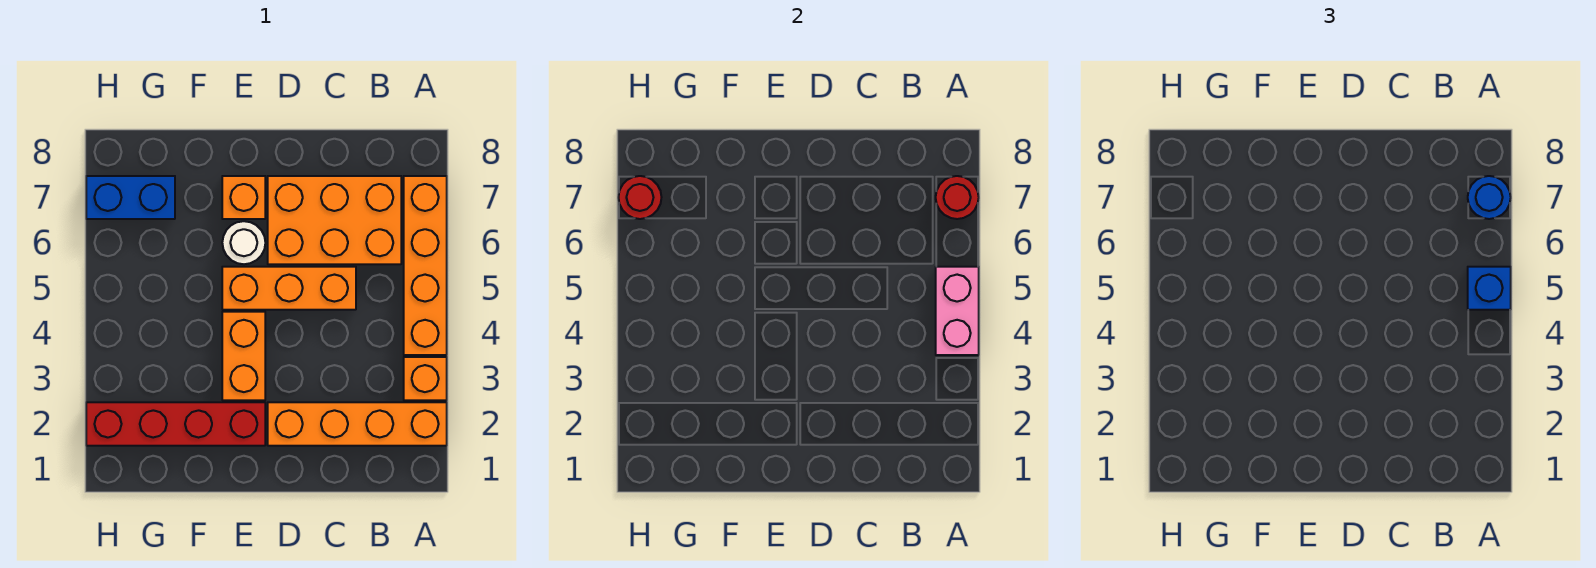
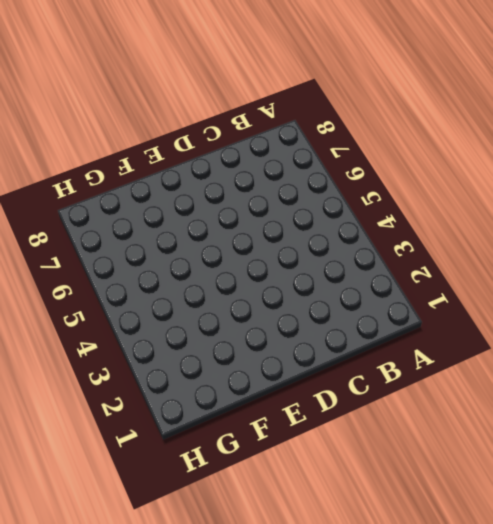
none -> orange brick A2:D2 level 1
none -> orange brick A3 level 1
none -> orange brick A4:A7 level 1

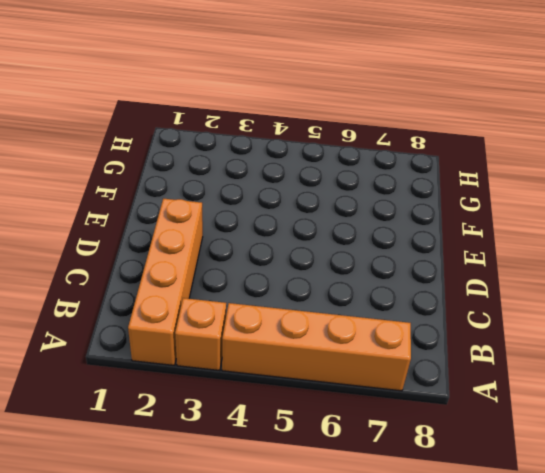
none -> orange brick B6:D7 level 1
none -> orange brick C5:E5 level 1
none -> red brick E2:H2 level 1

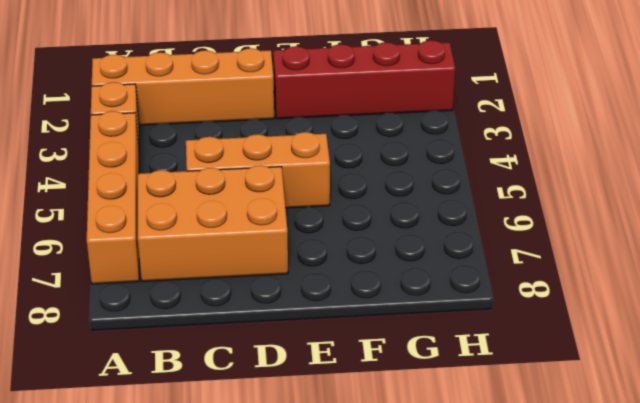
none -> orange brick E3:E4 level 1
none -> white round brick E6 level 1
none -> orange brick E7 level 1

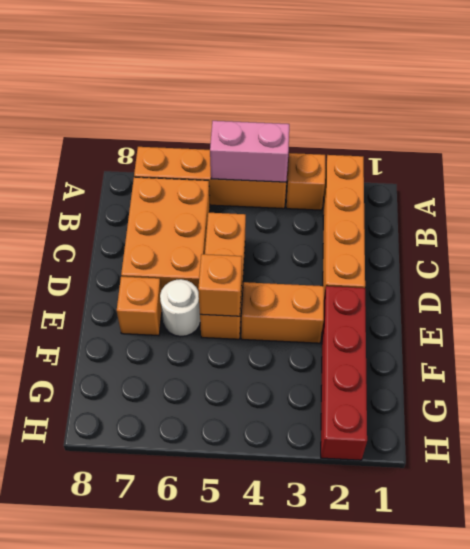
orange brick E5 level 2 -> none
none -> blue brick G7:H7 level 1
none -> red round brick A7 level 2
none -> red round brick H7 level 2

